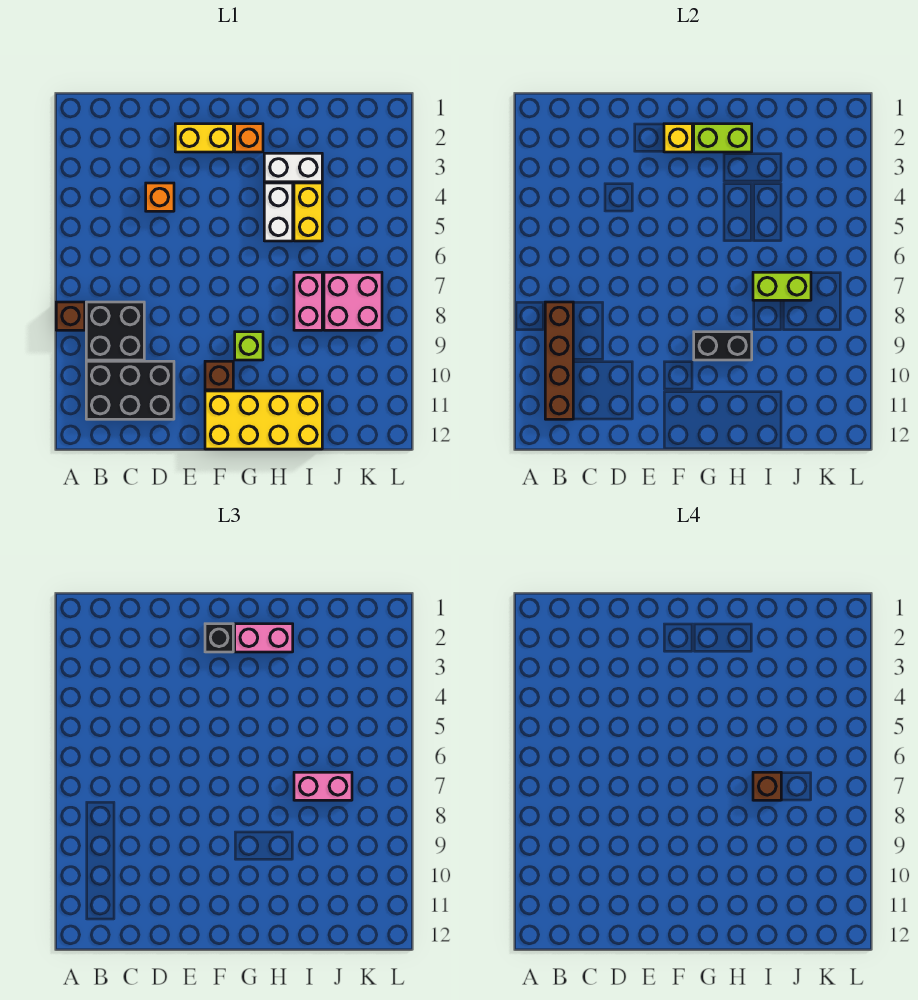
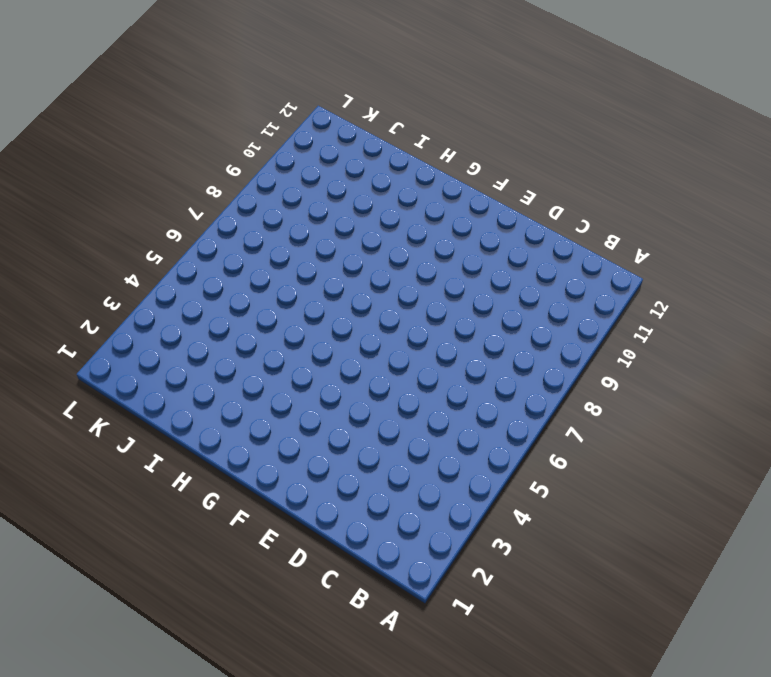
none -> brown brick A8 level 1
none -> black brick B8:C9 level 1
none -> black brick B10:D11 level 1

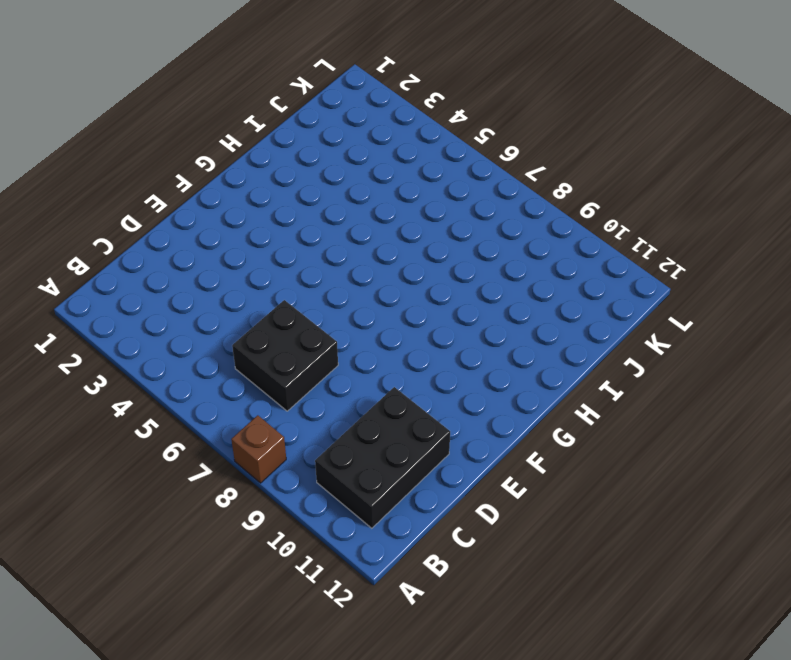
black brick C6:D7 level 1 -> black brick B8:C9 level 1
none -> orange brick D4 level 1
none -> yellow brick E2:F2 level 1
none -> brown brick F10 level 1

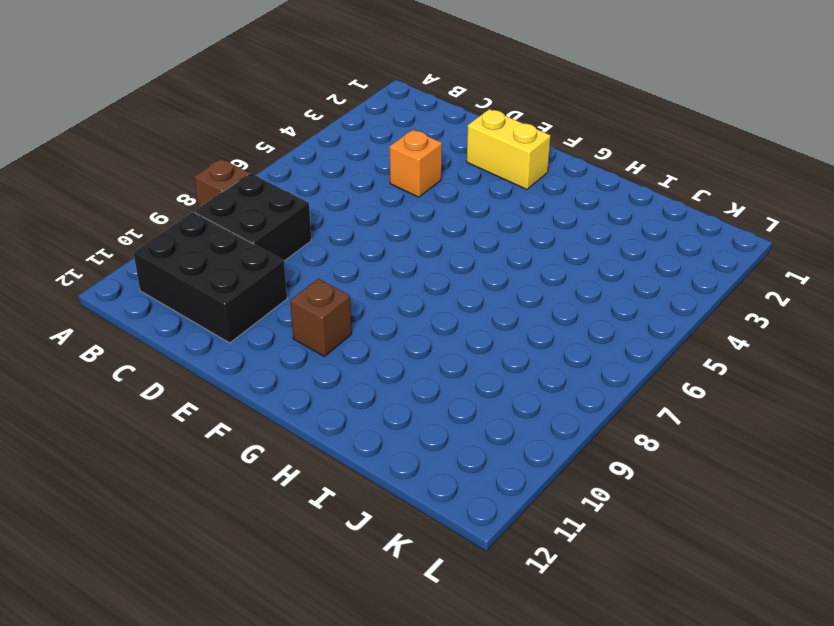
none -> yellow brick F11:I12 level 1
none -> orange brick G2 level 1
none -> lime brick G9 level 1

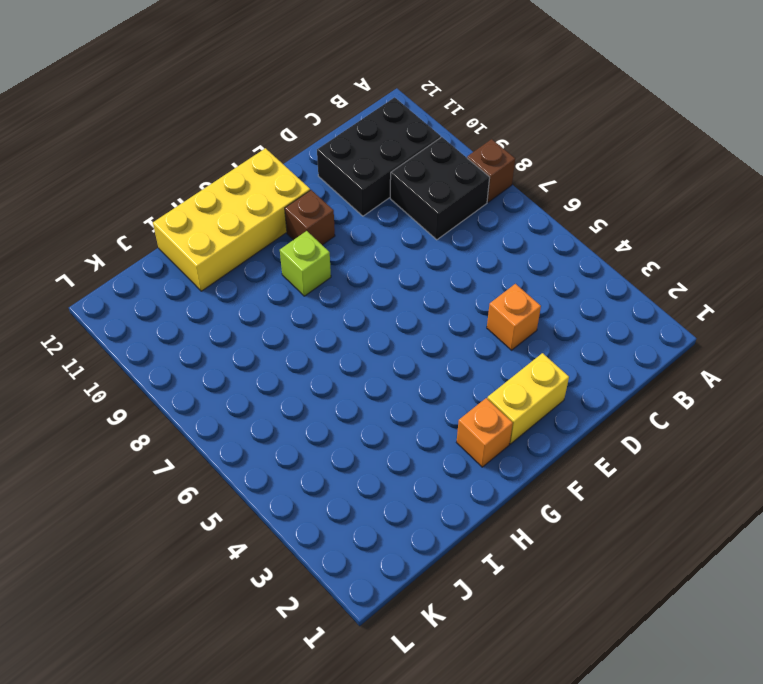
none -> white brick H3:I3 level 1
none -> white brick H4:H5 level 1
none -> yellow brick I4:I5 level 1

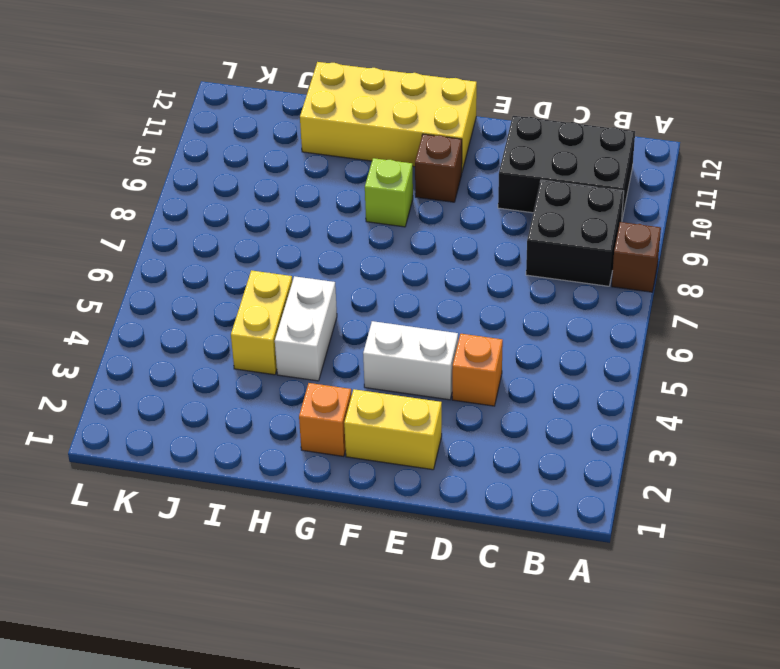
white brick E4:F4 level 1 -> white brick H3:I3 level 1
none -> pink brick I7:I8 level 1
none -> pink brick J7:K8 level 1
none -> brown brick B8:B11 level 2

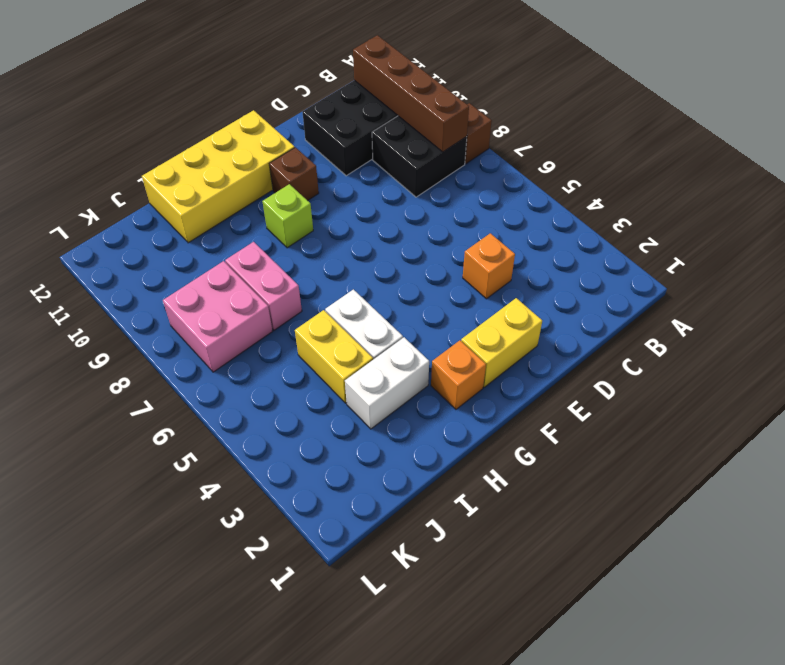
none -> yellow brick F2 level 2
none -> lime brick G2:H2 level 2
none -> black brick G9:H9 level 2

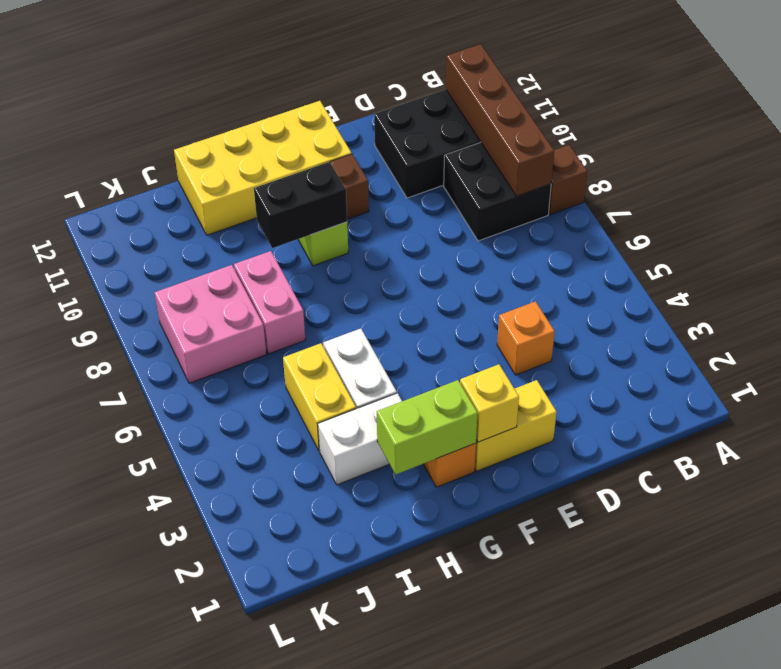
none -> lime brick I7:J7 level 2
none -> black brick F2 level 3
none -> pink brick G2:H2 level 3

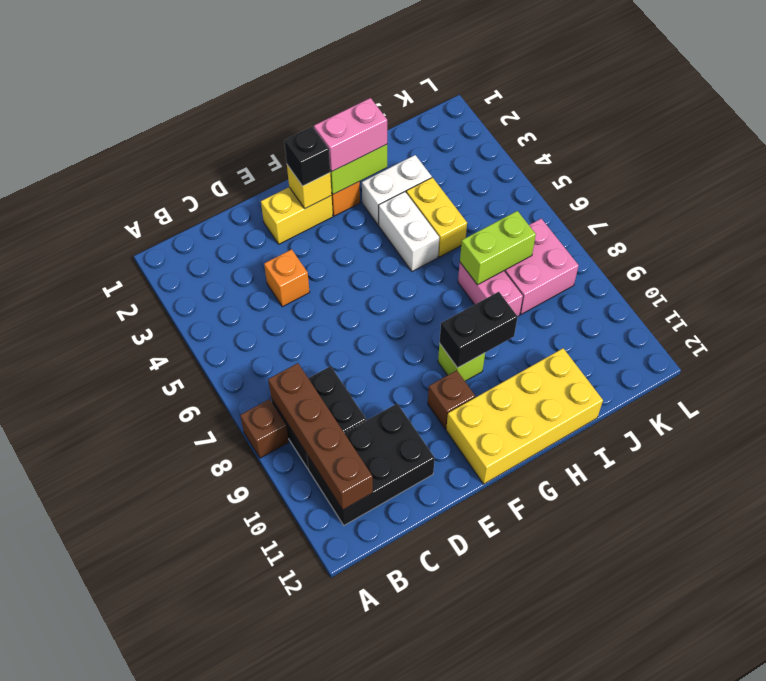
none -> pink brick I7:J7 level 3
none -> brown brick I7 level 4

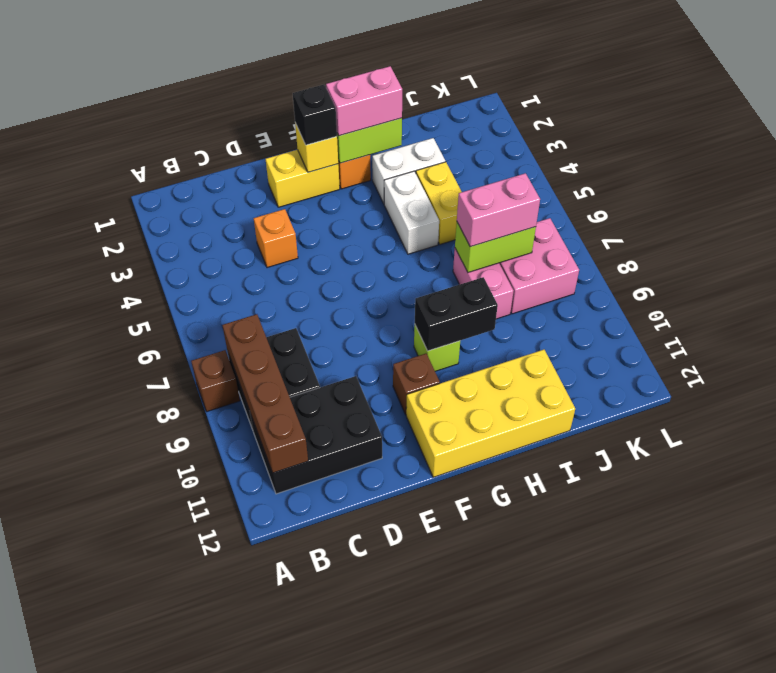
none -> brown brick I7 level 4

